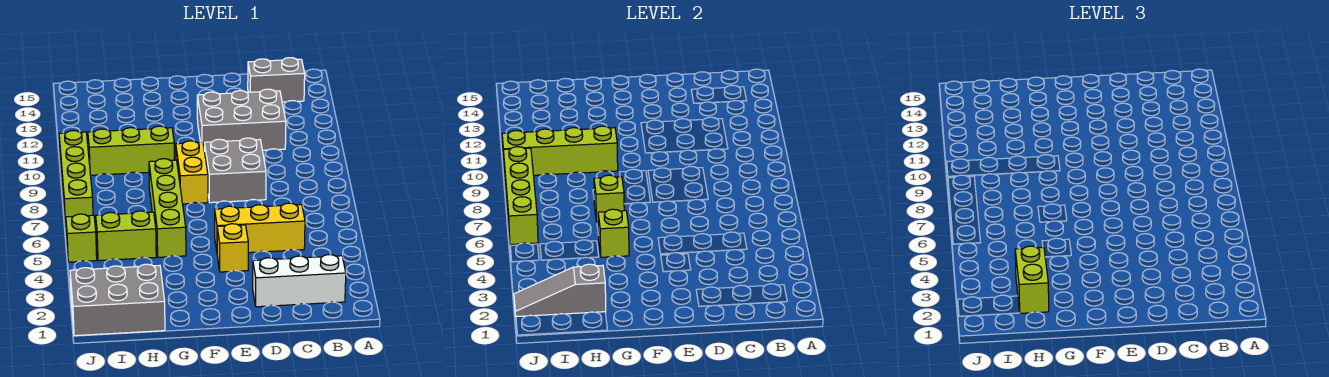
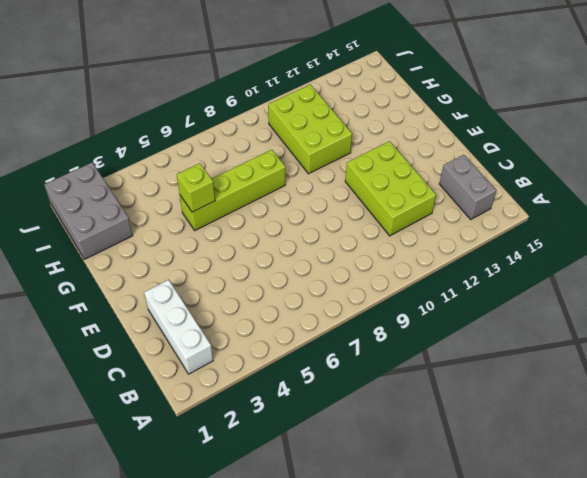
lime brick C11:E12 level 1 -> grey brick C11:E12 level 1
lime brick G10:I11 level 1 -> lime brick G10:I10 level 1
none -> yellow brick C5:E5 level 1
none -> grey brick D8:E9 level 1
none -> yellow brick E4 level 1

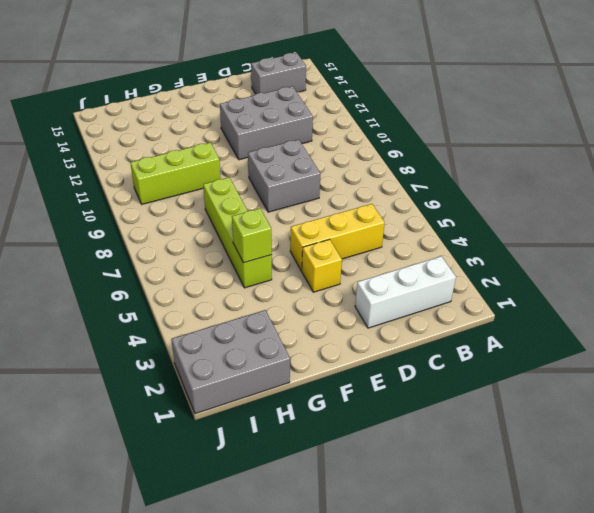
none -> yellow brick F8:F9 level 1
none -> lime brick H5:I5 level 1
none -> lime brick J5 level 1

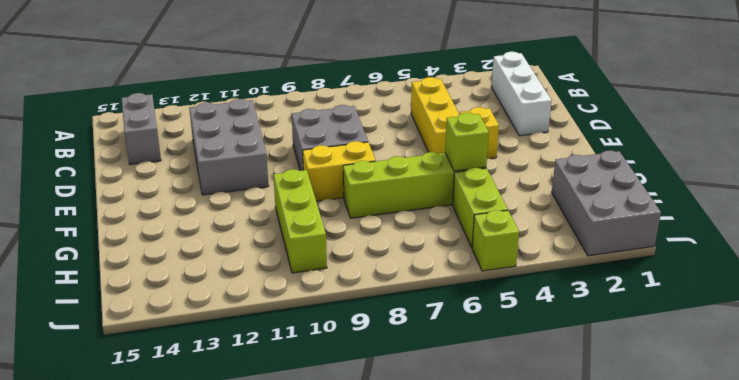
none -> lime brick J7:J10 level 1
none -> lime brick G7 level 2
none -> lime brick G10:J10 level 2

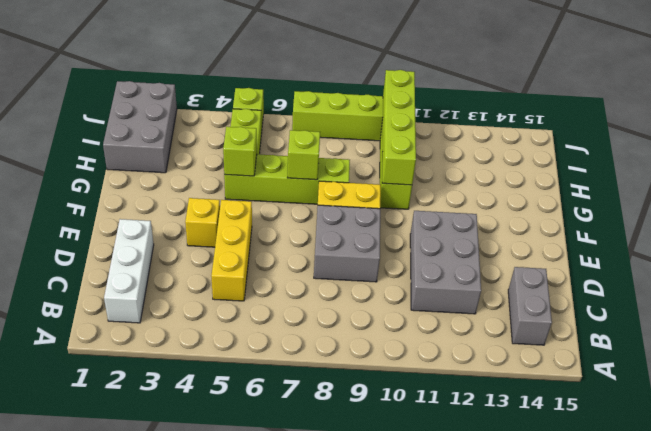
none -> grey slope H2:J2 level 2 top H
none -> lime brick J6:J9 level 2
none -> lime brick H2:H3 level 3

